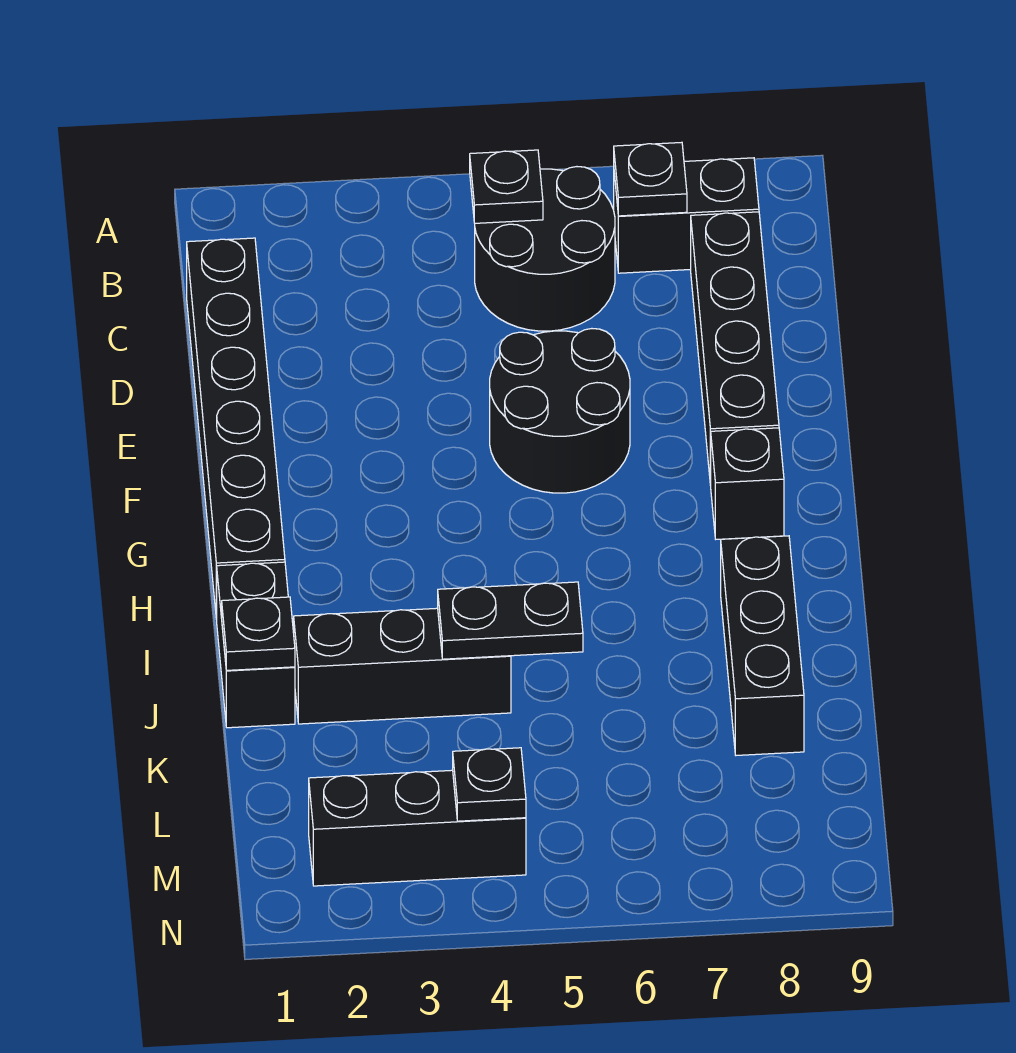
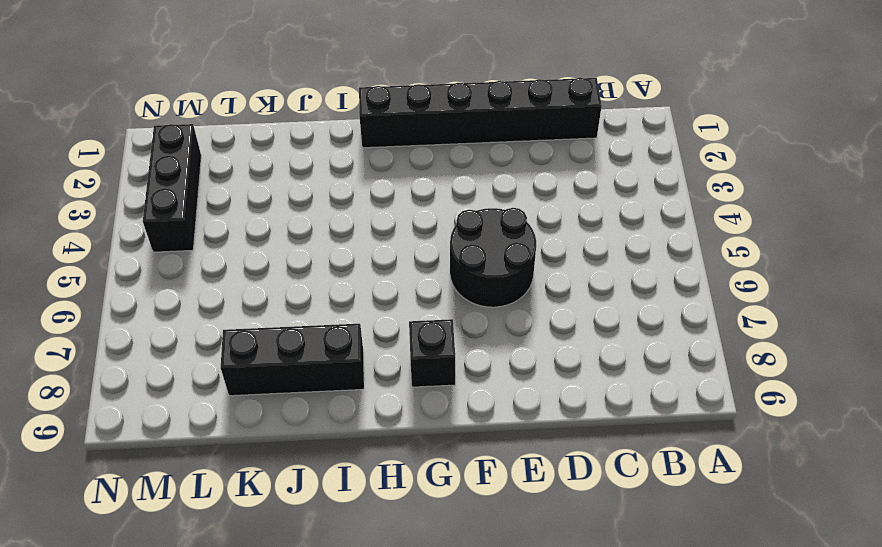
none -> black round brick B5:C6 level 1
none -> black brick B7:B8 level 1
none -> black brick C8:F8 level 1

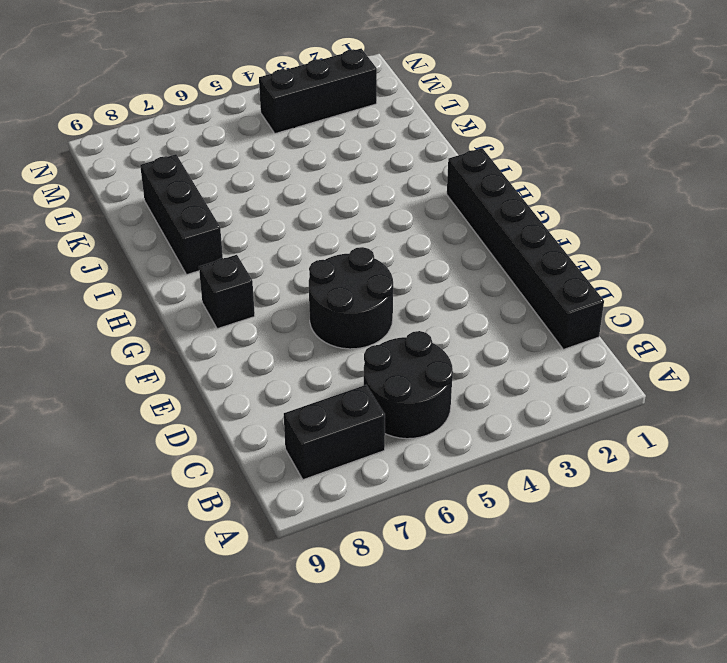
none -> black brick C8:F8 level 1
none -> black brick I1:J1 level 1
none -> black brick J2:J4 level 1

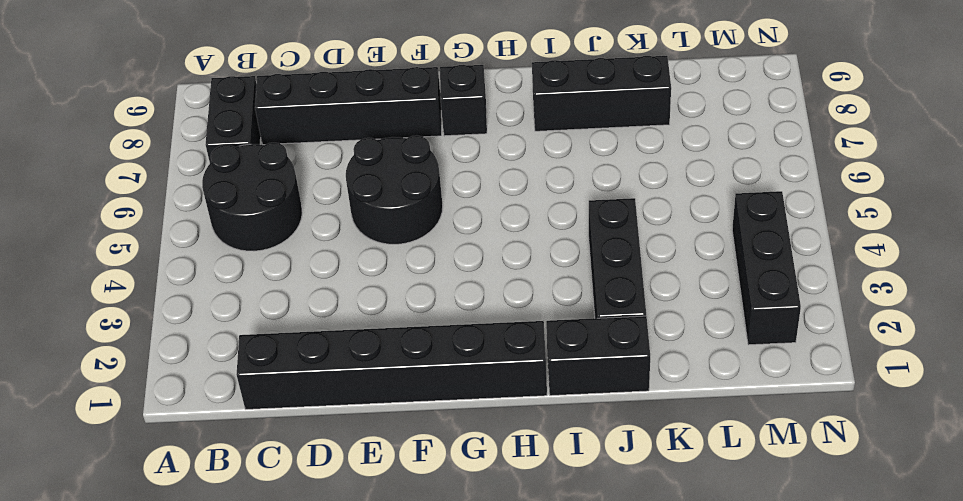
none -> black plate B5 level 2
none -> black plate B7 level 2
none -> black plate J1 level 2

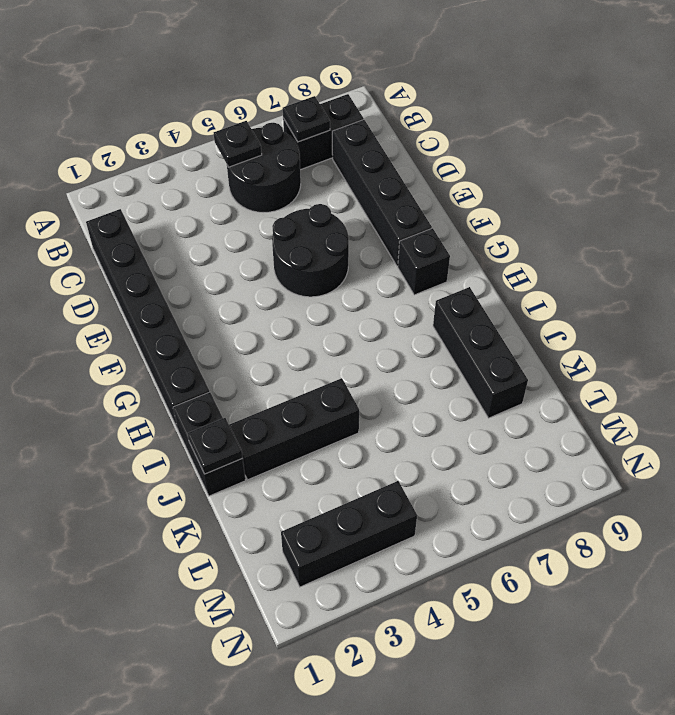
none -> black plate J4:J5 level 2
none -> black plate M4 level 2

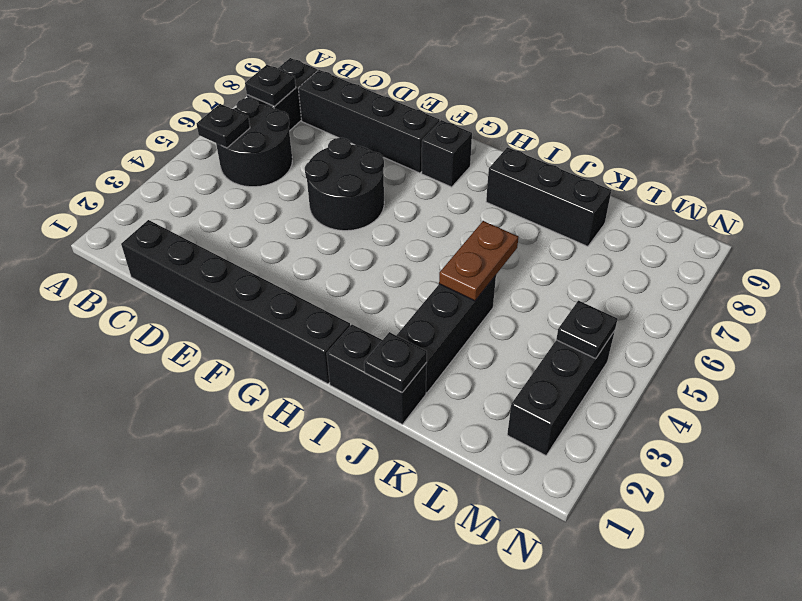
brown plate J4:J5 level 2 -> black plate J4:J5 level 2

